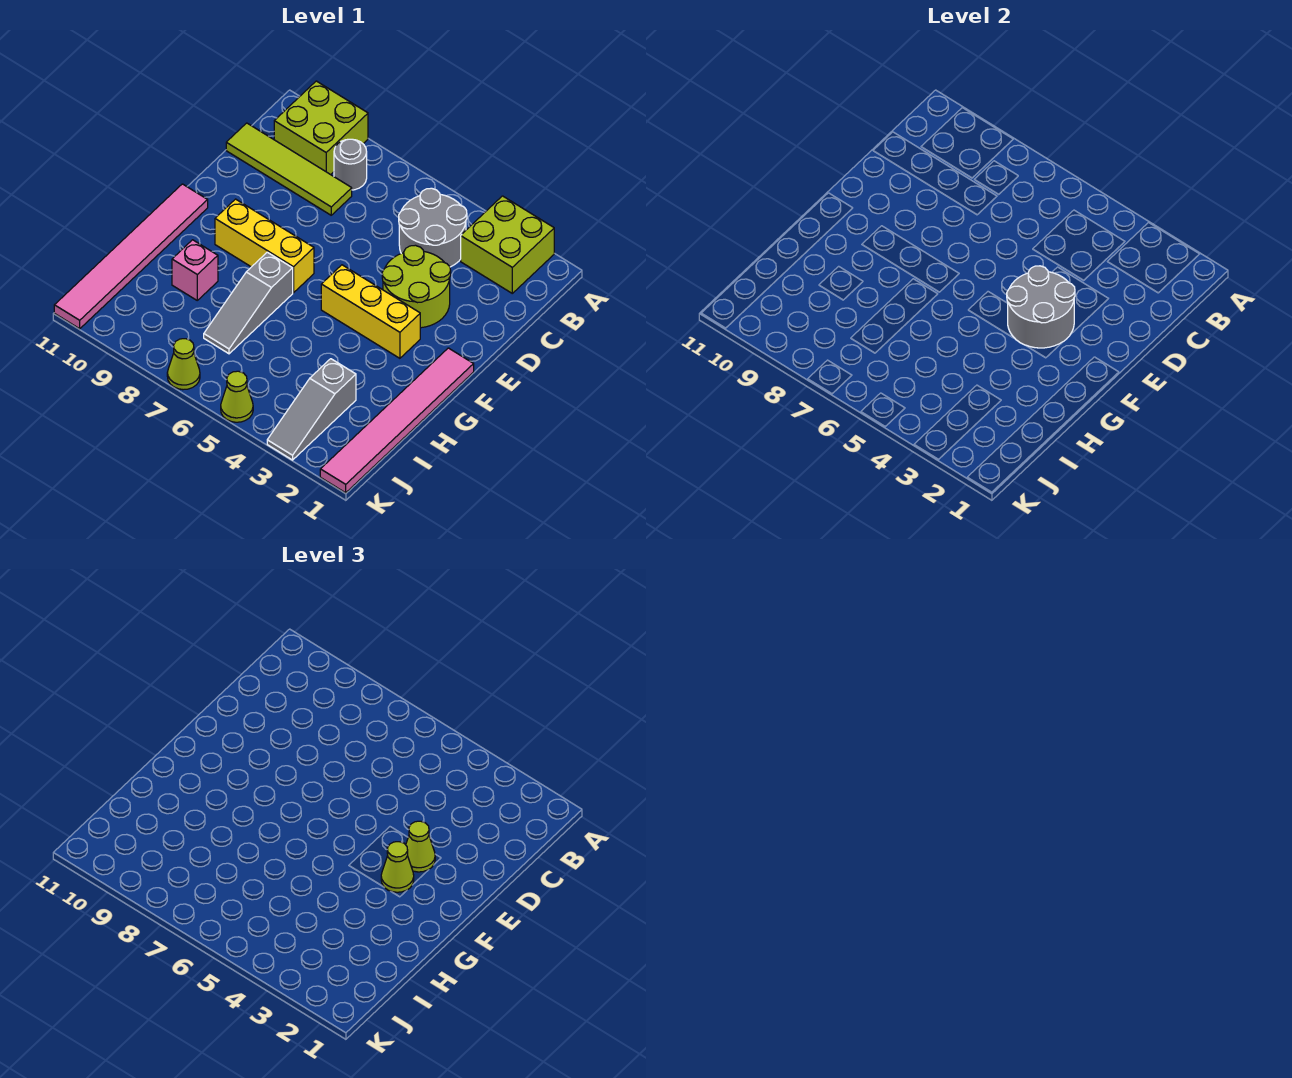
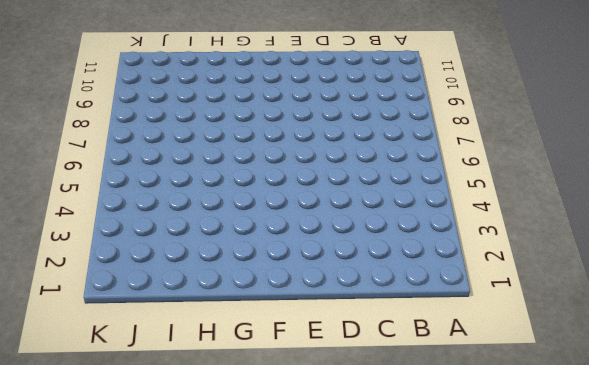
none -> lime brick A2:B3 level 1
none -> lime brick A9:B10 level 1
none -> grey round brick B4:C5 level 1

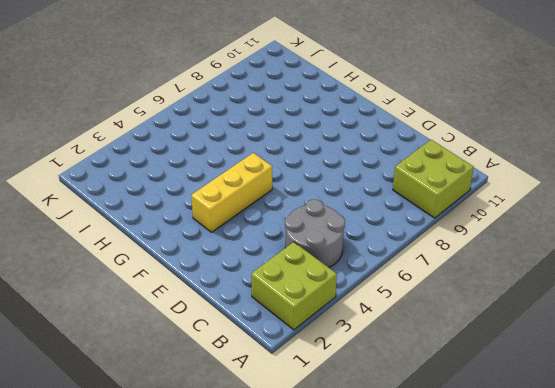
none -> grey round brick B8 level 1
none -> lime tile C8:C11 level 1
none -> lime round brick D3:E4 level 1

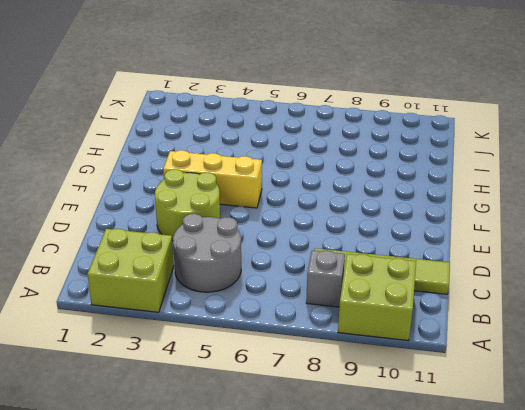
grey brick B8 level 1 -> grey round brick B8 level 1
none -> pink tile F1:K1 level 1
none -> yellow brick F7:F9 level 1
none -> pink tile F11:K11 level 1

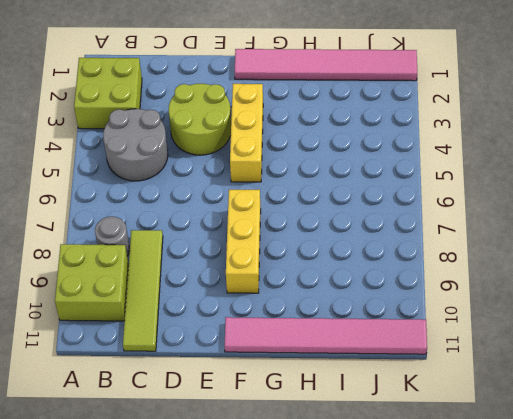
none -> grey slope G7:I7 level 1 top G
none -> pink brick H9 level 1
none -> grey slope I3:K3 level 1 top I

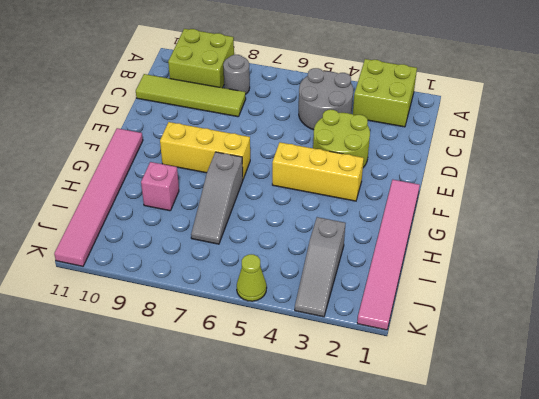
none -> lime cone K7 level 1
none -> grey round brick E3:F4 level 2
none -> lime cone E3 level 3

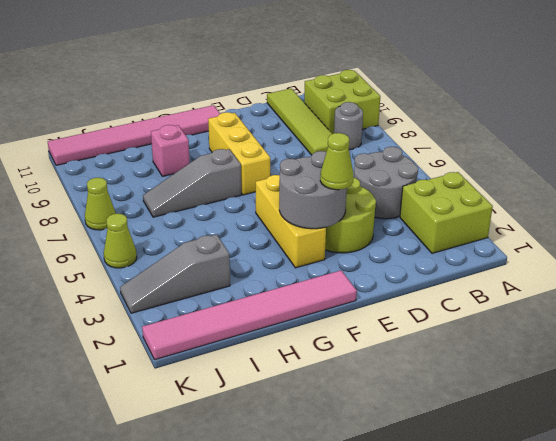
none -> lime cone F3 level 3

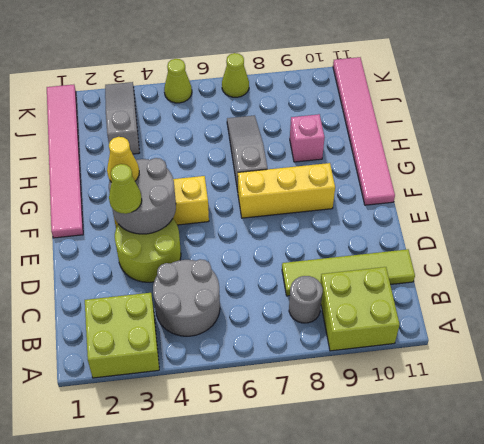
yellow cone F3 level 3 -> lime cone F3 level 3

